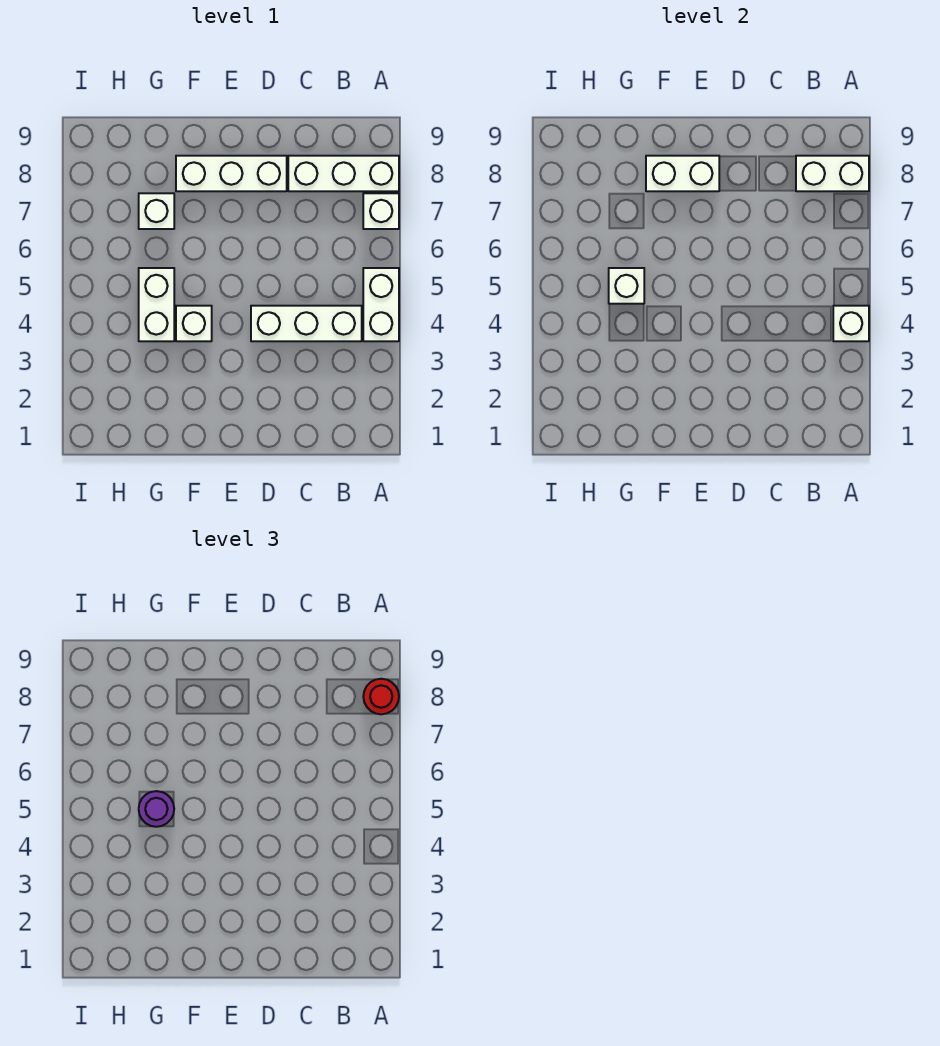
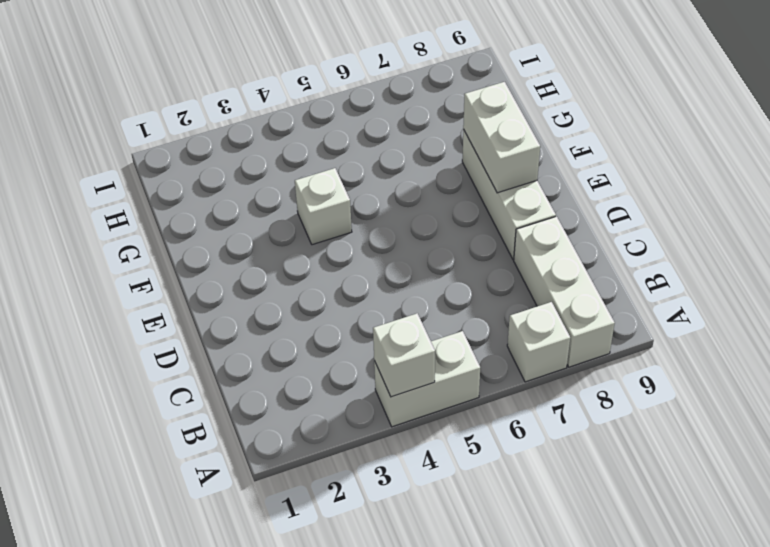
none -> white brick B4:D4 level 1
none -> white brick G4:G5 level 1
none -> white brick G7 level 1

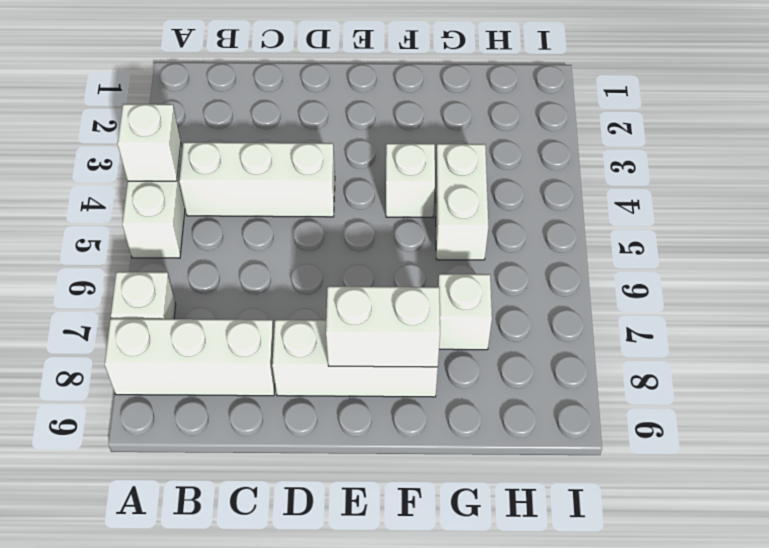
none -> white brick A8:B8 level 2
none -> white brick G5 level 2
none -> red round brick A8 level 3

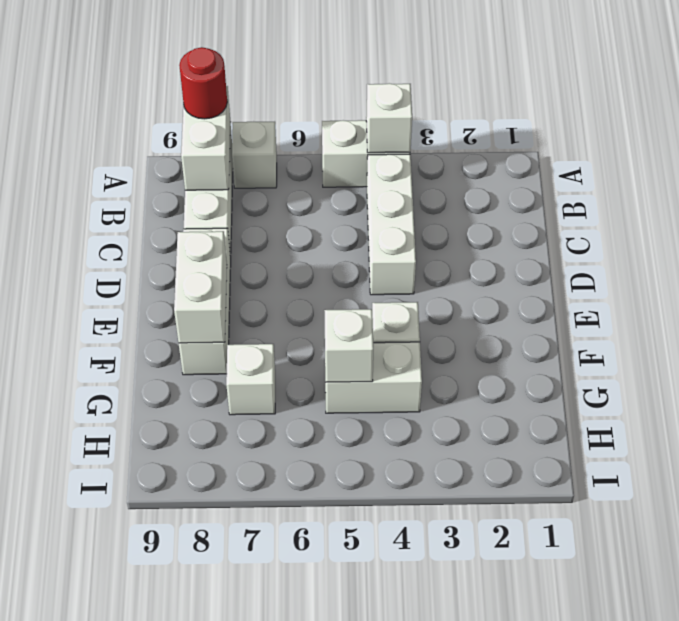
none -> purple round brick G5 level 3

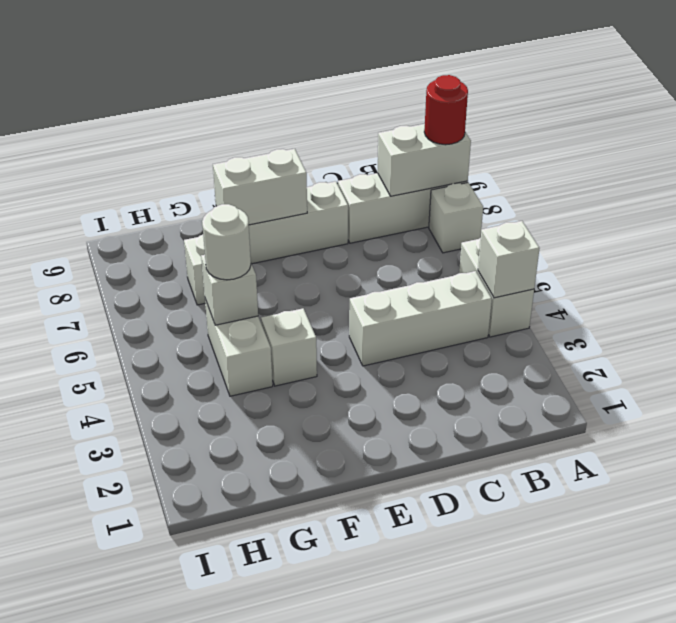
white round brick G5 level 3 -> purple round brick G5 level 3

